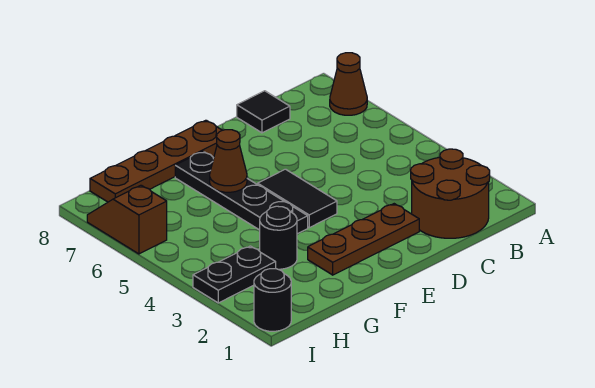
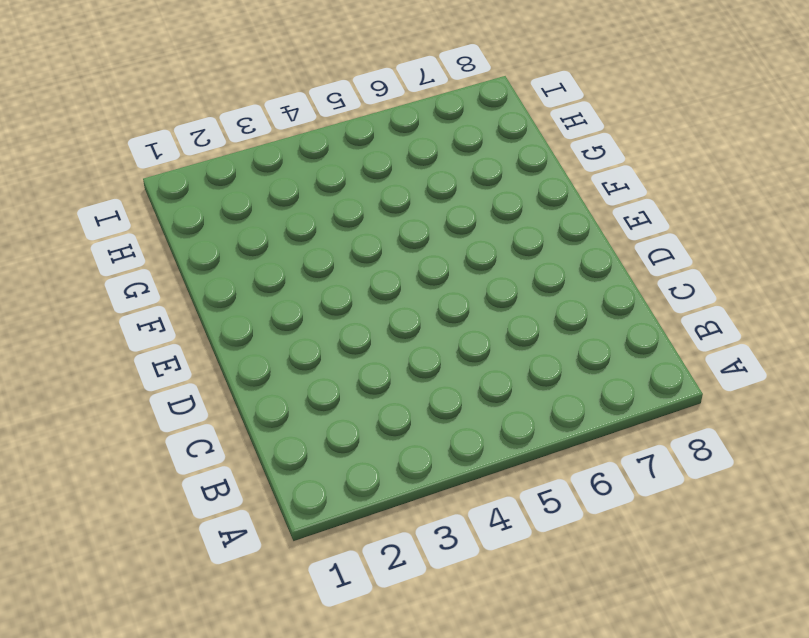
none -> brown cone A7 level 1
none -> brown round brick B1:C2 level 1
none -> black tile C8 level 1

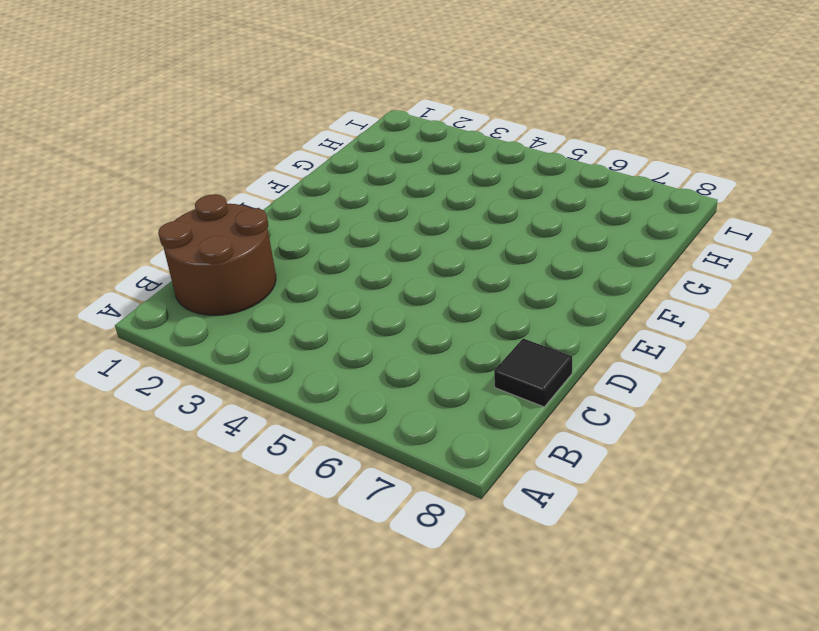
none -> brown cone A7 level 1
none -> brown plate D2:F2 level 1
none -> black tile E4:E5 level 1

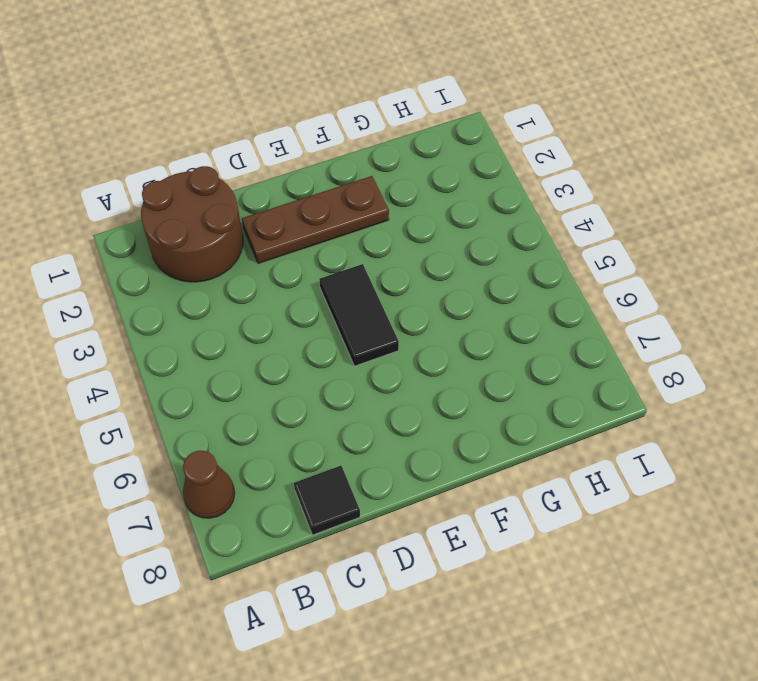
none -> brown plate E8:H8 level 1
none -> black plate F4:F7 level 1
none -> black round brick G3 level 1

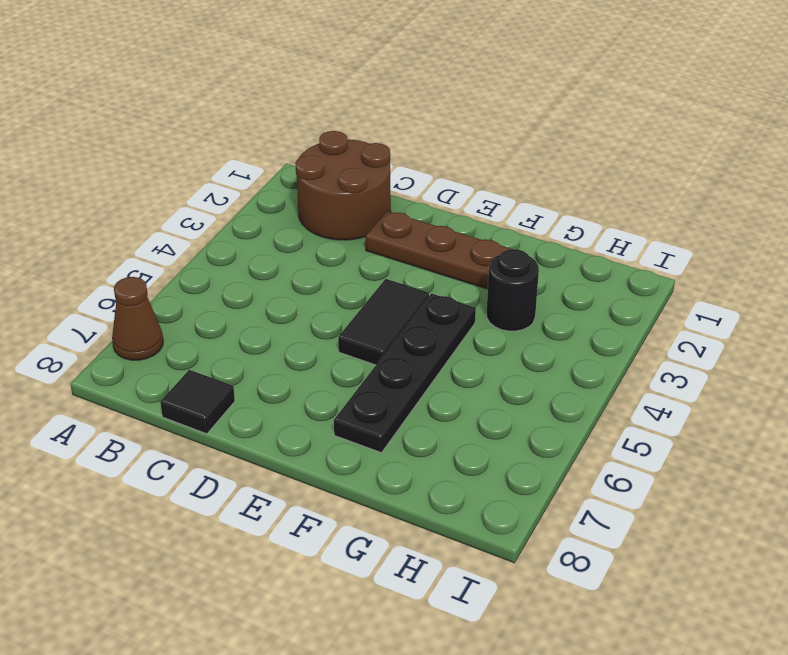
none -> brown plate E8:H8 level 1
none -> black plate H3:I3 level 1
none -> black round brick I1 level 1

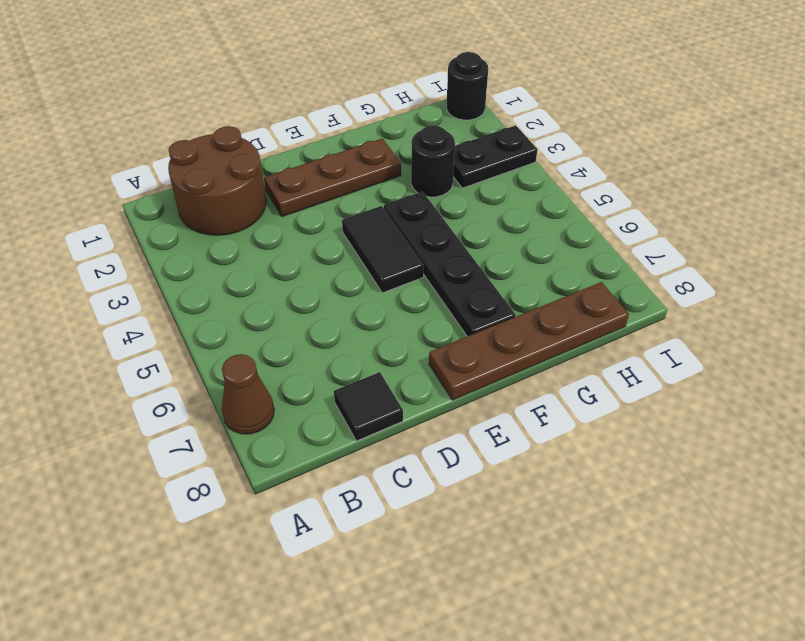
none -> brown slope I6:I7 level 1 top 6
none -> brown cone F6 level 2

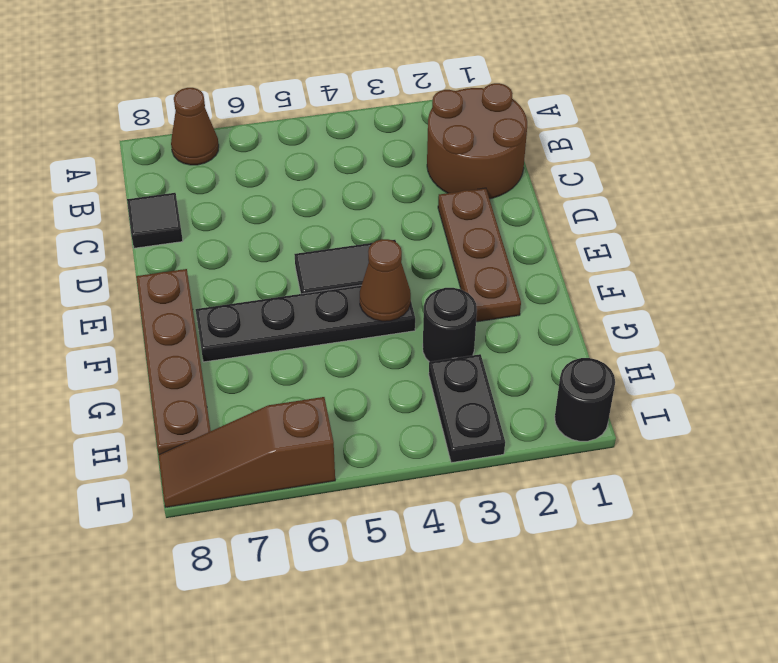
brown cone F4 level 2 -> brown cone F6 level 2
brown slope I6:I8 level 1 top 6 -> brown slope I6:I7 level 1 top 6

